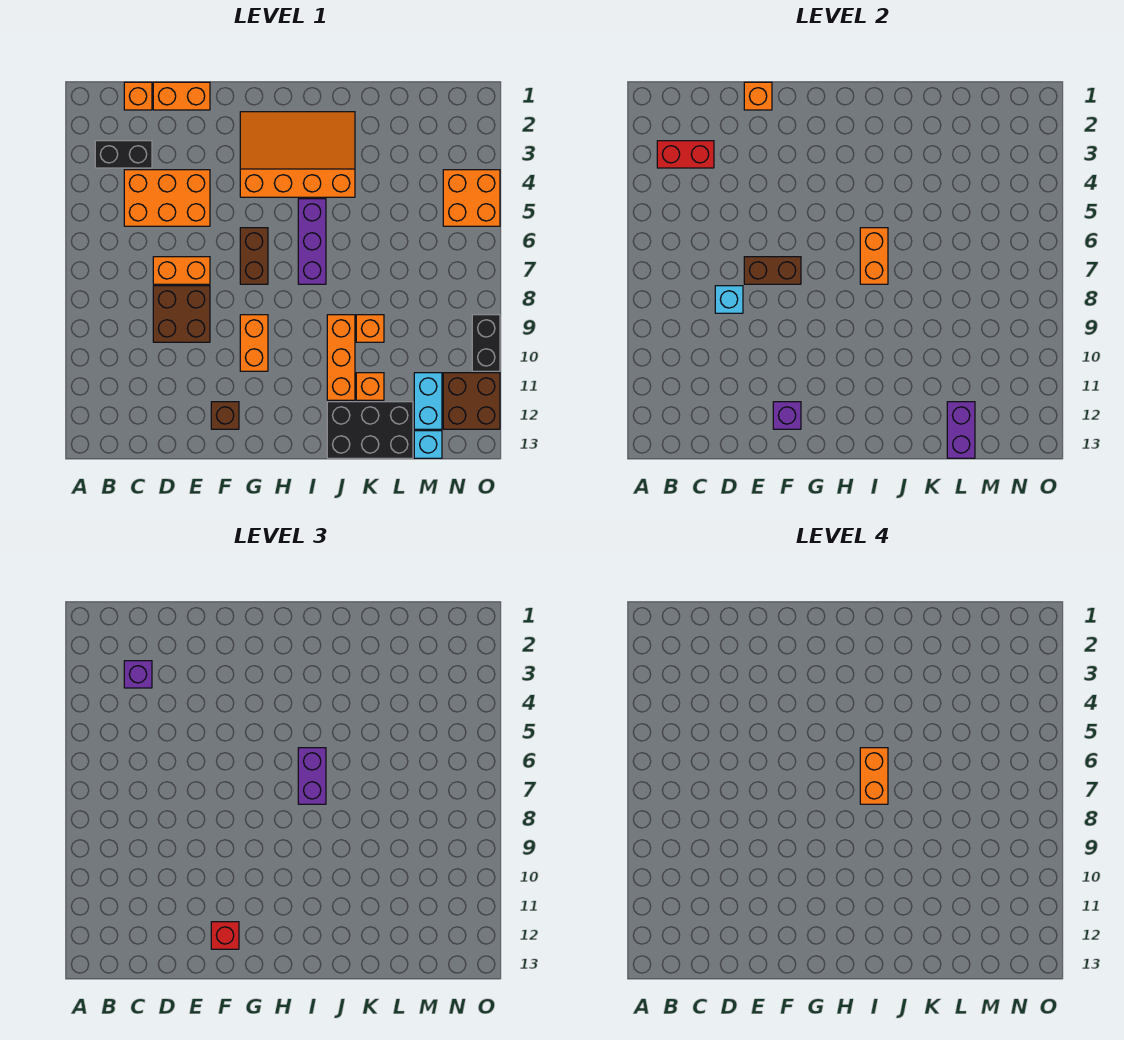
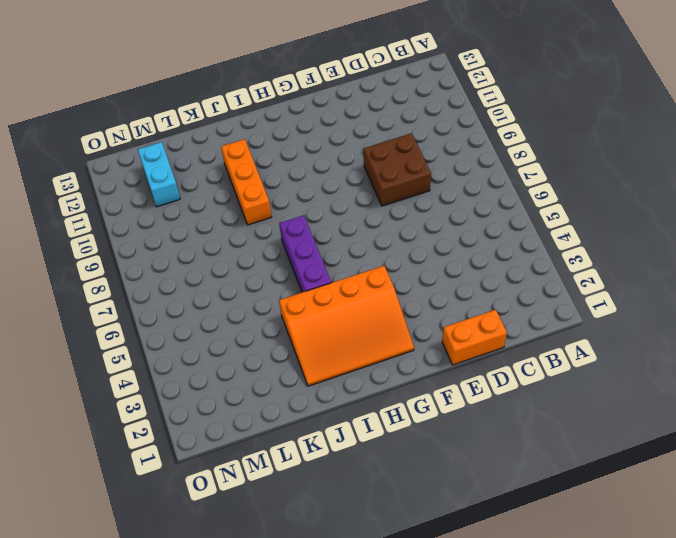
none -> black brick B3:C3 level 1
none -> orange brick C1 level 1
none -> orange brick C4:E5 level 1
none -> orange brick D7:E7 level 1

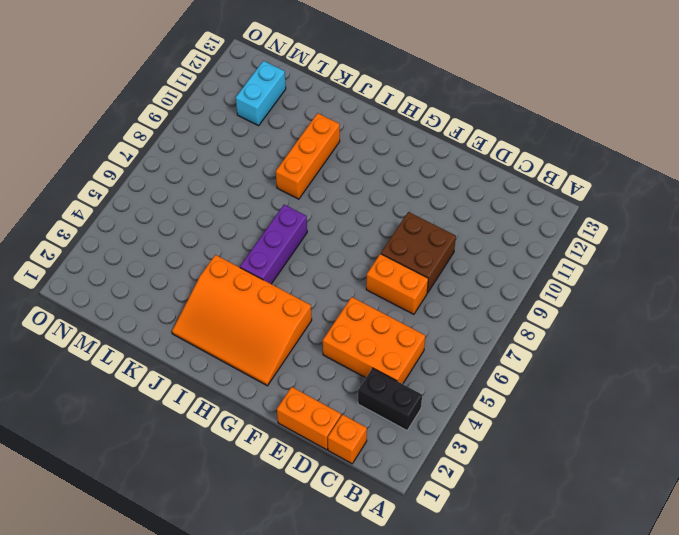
none -> brown brick F12 level 1
none -> brown brick G6:G7 level 1
none -> orange brick G9:G10 level 1
none -> black brick J12:L13 level 1

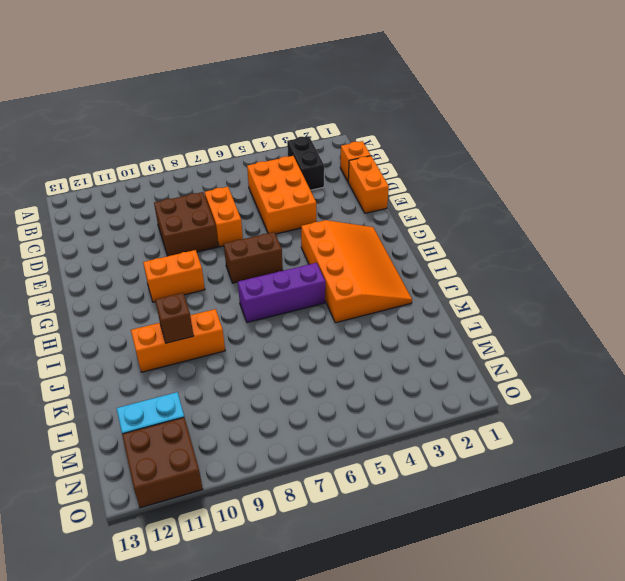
brown brick J10 level 2 -> brown brick F12 level 1
none -> black brick J12:L13 level 1
none -> orange brick K9 level 1
none -> orange brick K11 level 1
none -> cyan brick M13 level 1

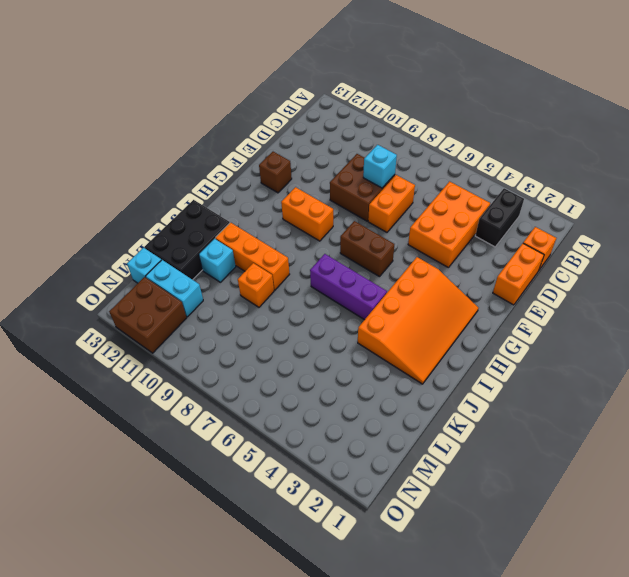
cyan brick K11 level 1 -> orange brick K11 level 1
none -> orange brick N4:O5 level 1
none -> black brick O9:O10 level 1
none -> red brick B3:C3 level 2
none -> orange brick E1 level 2

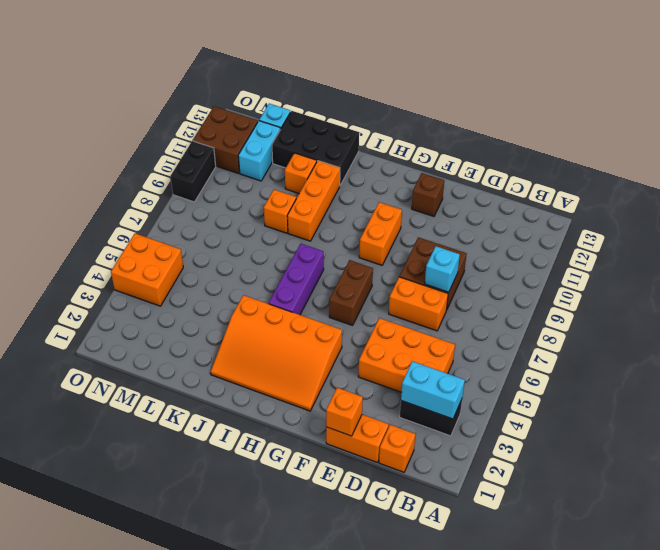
cyan brick B3:C3 level 2 -> red brick B3:C3 level 2
none -> brown brick E7:F7 level 2
none -> purple brick F12 level 2
none -> orange brick I6:I7 level 2
none -> purple brick L12:L13 level 2

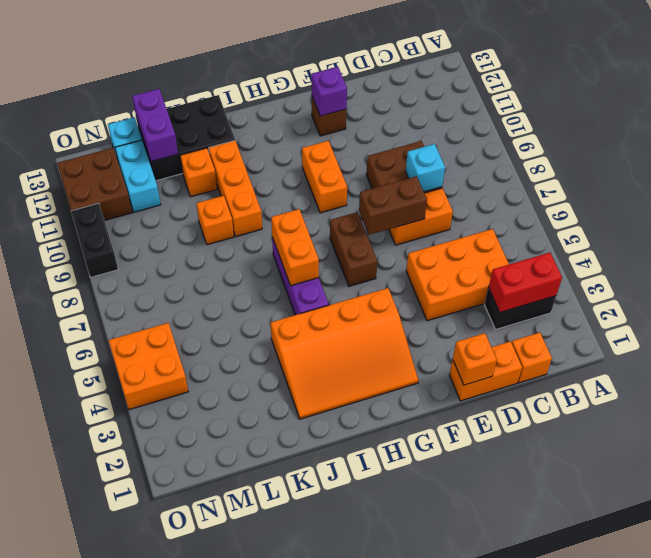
none -> purple brick C3 level 3
none -> red brick F12 level 3
none -> purple brick I6:I7 level 3
none -> orange brick I6:I7 level 4

